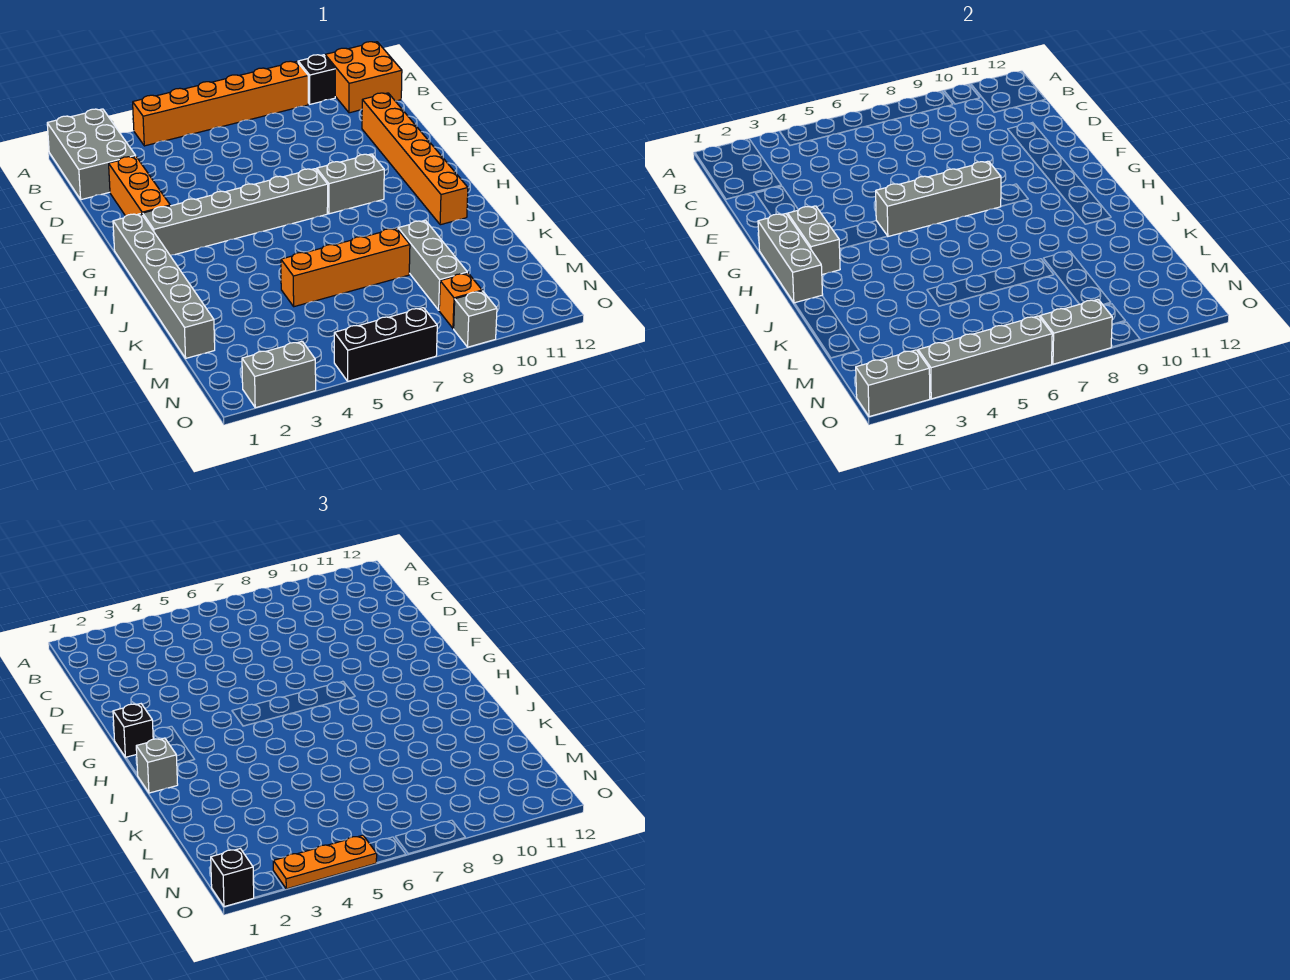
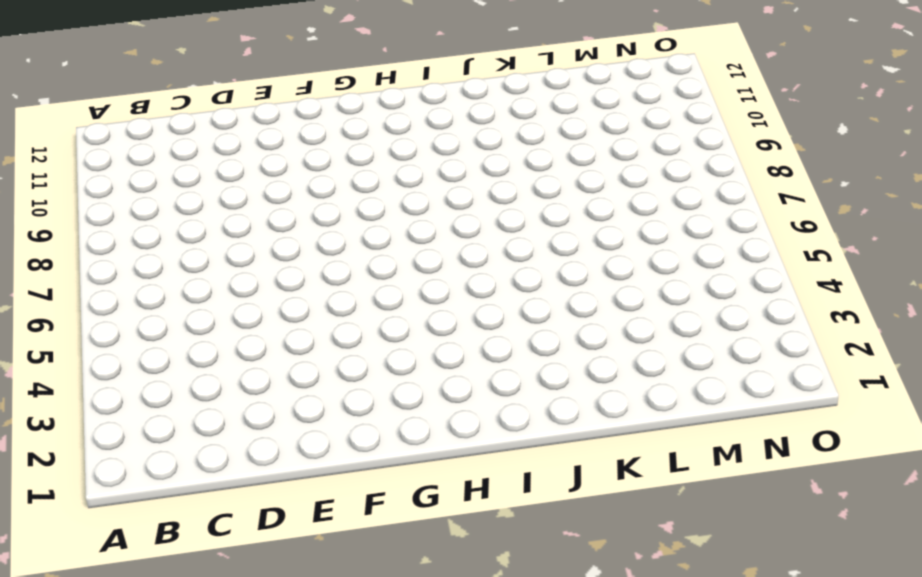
none -> grey brick A1:C2 level 1
none -> orange brick A4:A9 level 1
none -> black brick A10 level 1

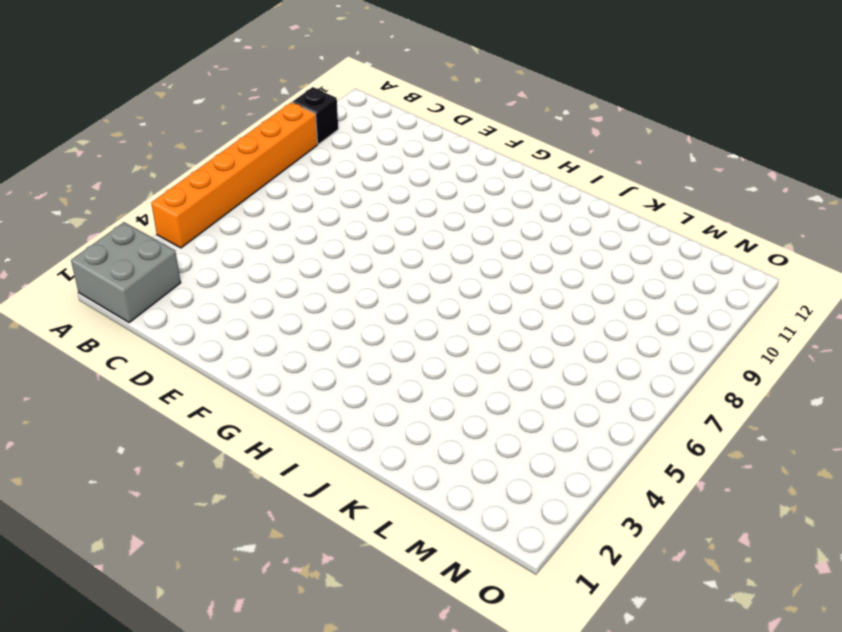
grey brick A1:B2 level 1 -> grey brick A1:C2 level 1
none -> orange brick A11:B12 level 1
none -> orange brick D2:F2 level 1
none -> orange brick D11:I11 level 1

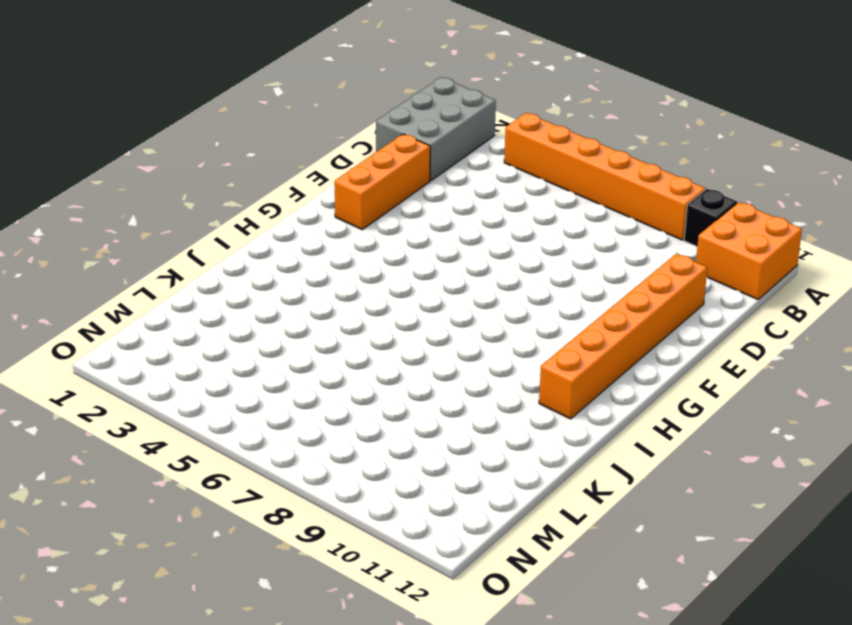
none -> grey brick G1:L1 level 1
none -> grey brick G2:G7 level 1
none -> grey brick G8:G9 level 1

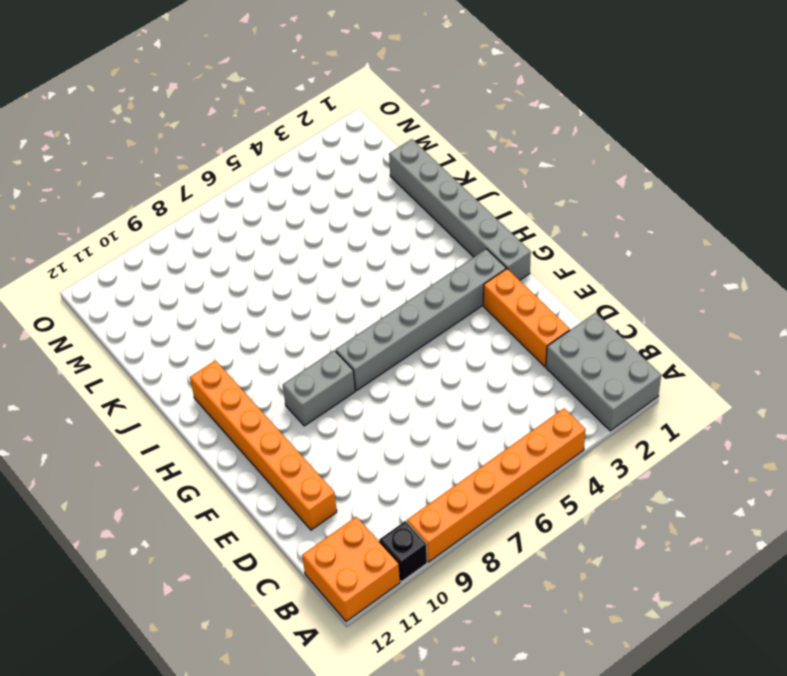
none -> orange brick K5:K8 level 1
none -> grey brick K9:M9 level 1
none -> orange brick N9 level 1

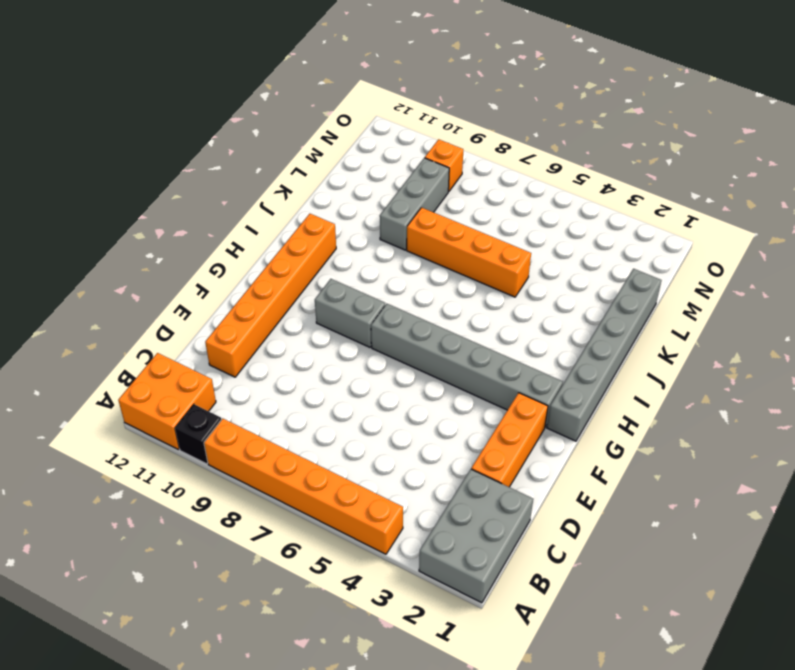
none -> grey brick O2:O3 level 1
none -> black brick O5:O7 level 1
none -> grey brick O9 level 1

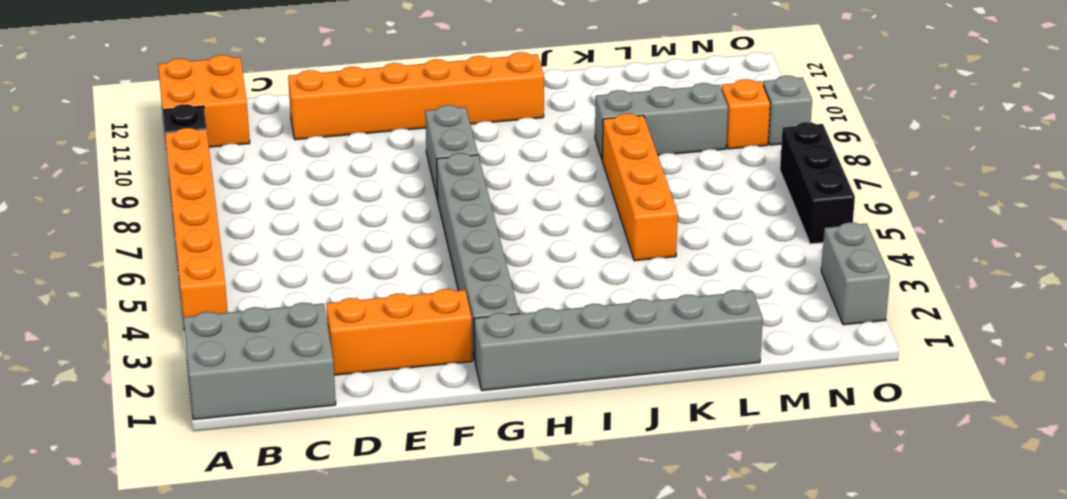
none -> grey brick G1:I1 level 2
none -> grey brick G2:H2 level 2
none -> grey brick G5:G8 level 2

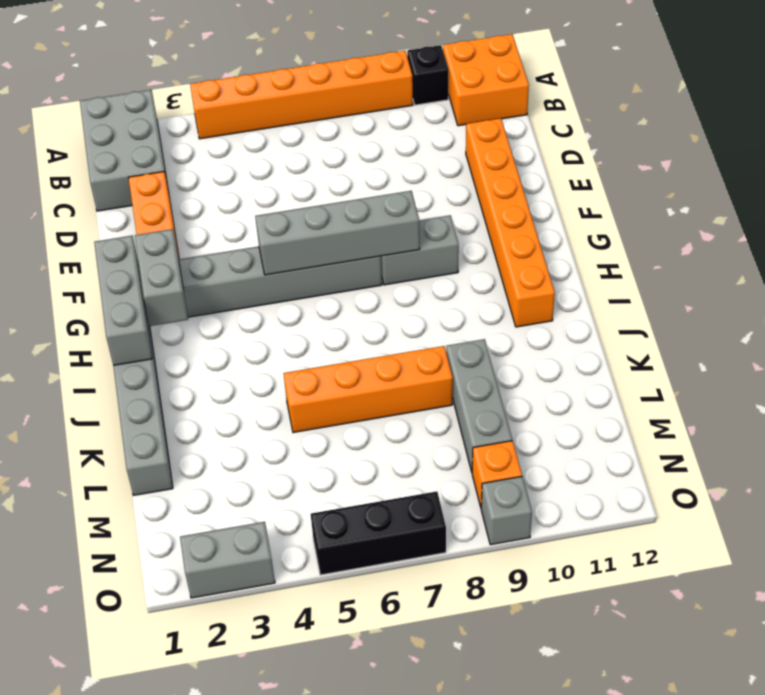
none -> grey brick O1:O2 level 2
none -> grey brick O3:O6 level 2
none -> grey brick O7:O8 level 2

